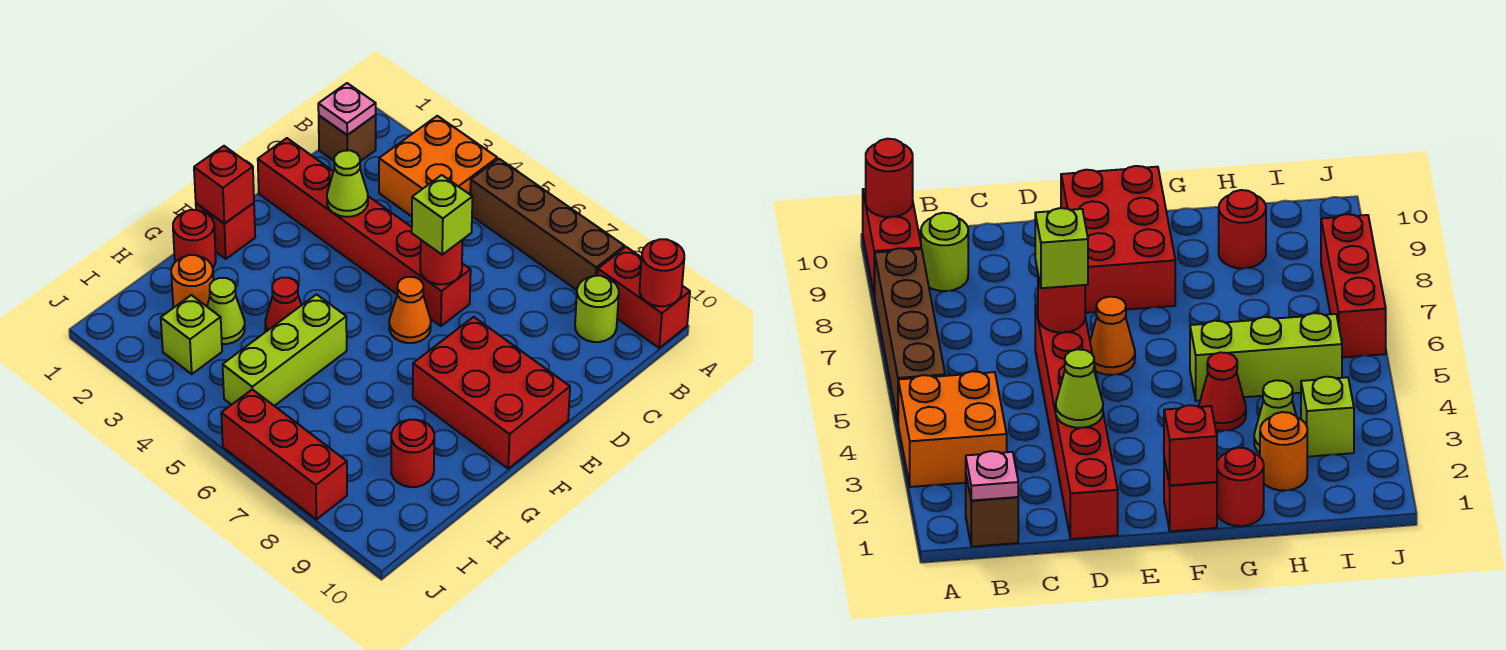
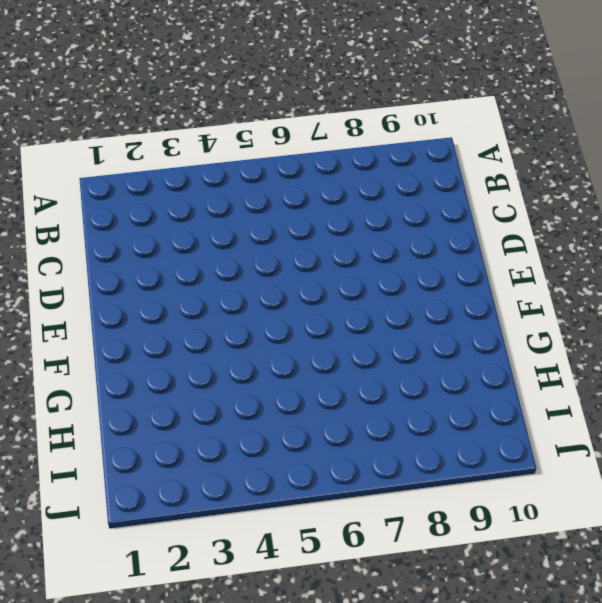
none -> orange brick A3:B4 level 1
none -> brown brick A5:A8 level 1
none -> red brick A9:A10 level 1

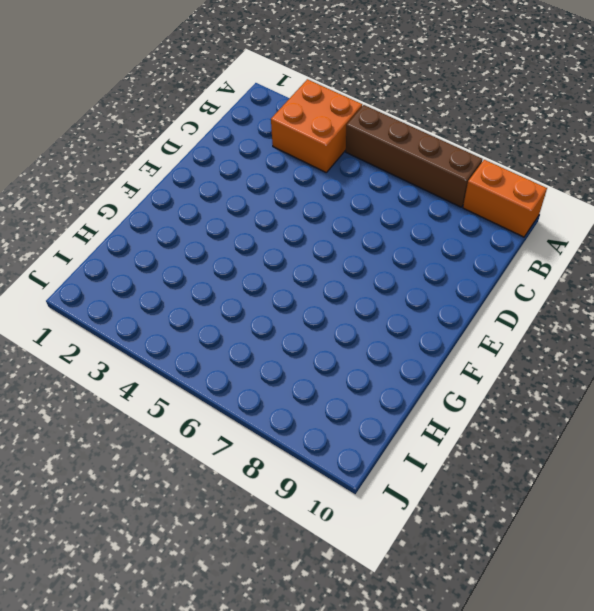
orange brick A9:A10 level 1 -> red brick A9:A10 level 1
none -> brown brick B1 level 1
none -> lime round brick B9 level 1
none -> red brick D1:D6 level 1

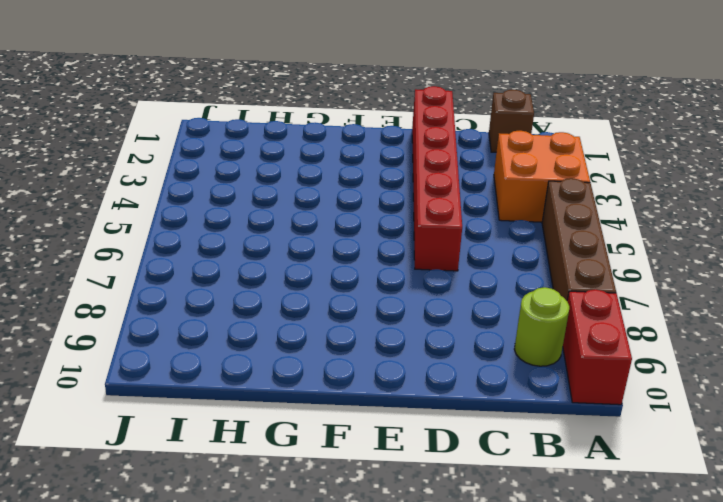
none -> orange cone E6 level 1
none -> red brick E8:F10 level 1
none -> red brick F1 level 1

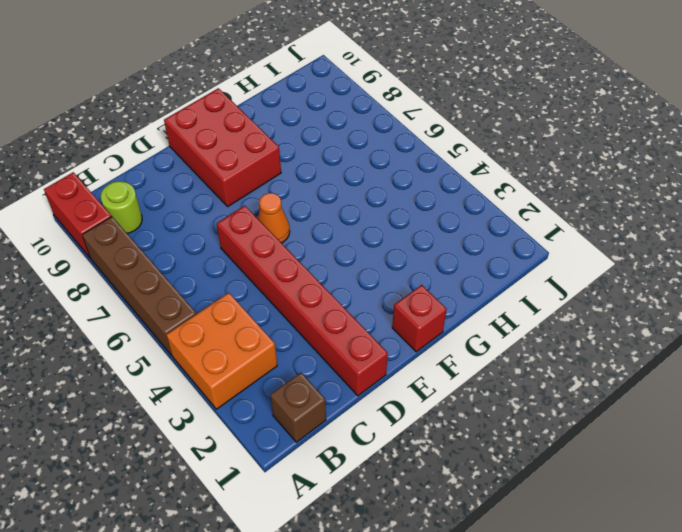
none -> red round brick G1 level 1
none -> red cone G4 level 1
none -> lime brick G5:I5 level 1

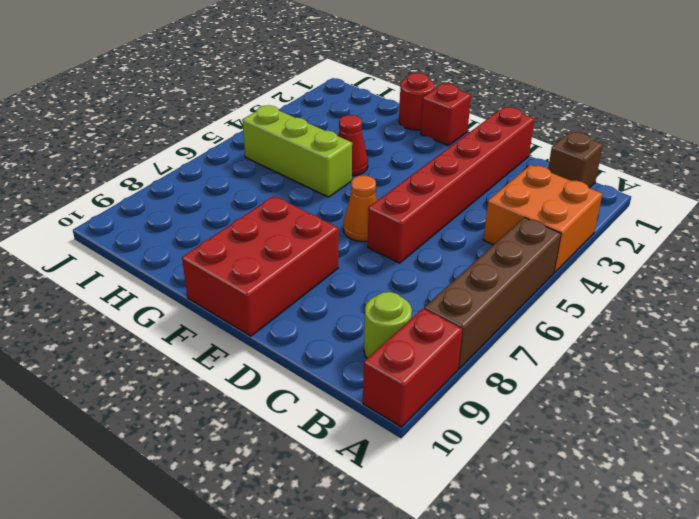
none -> orange round brick H2 level 1
none -> lime cone H3 level 1
none -> red round brick H9 level 1

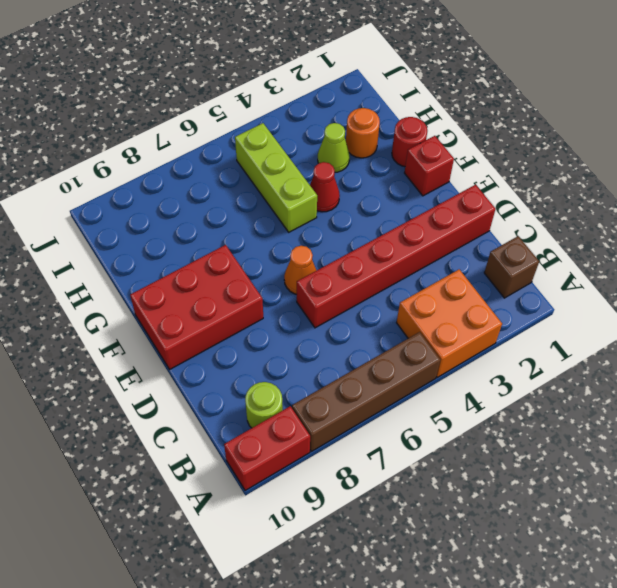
none -> red round brick H9 level 1
none -> lime brick I3 level 1
none -> red brick J6:J8 level 1

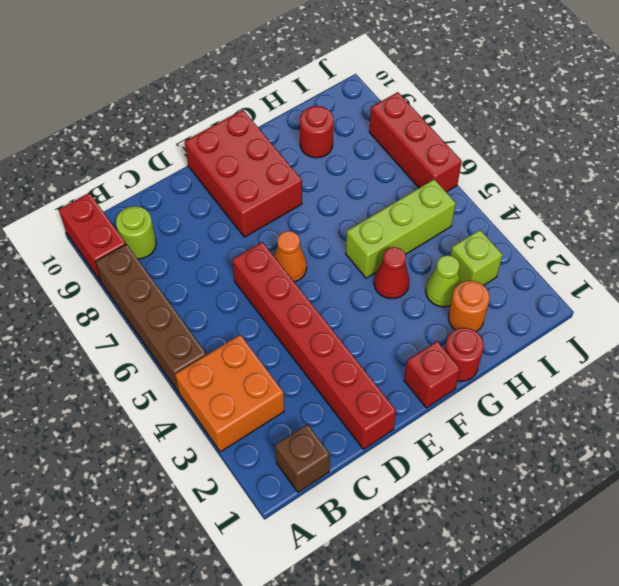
none -> red round brick A10 level 2
none -> pink plate B1 level 2
none -> lime cone D3 level 2

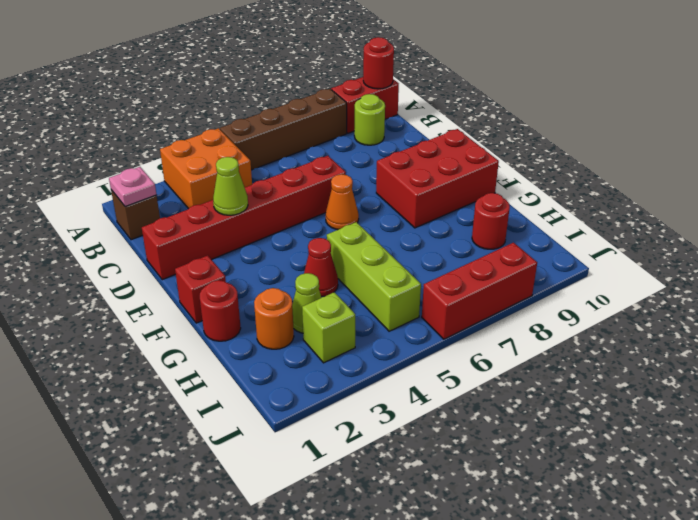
none -> red round brick D6 level 2
none -> red brick F1 level 2
none -> lime brick D6 level 3

